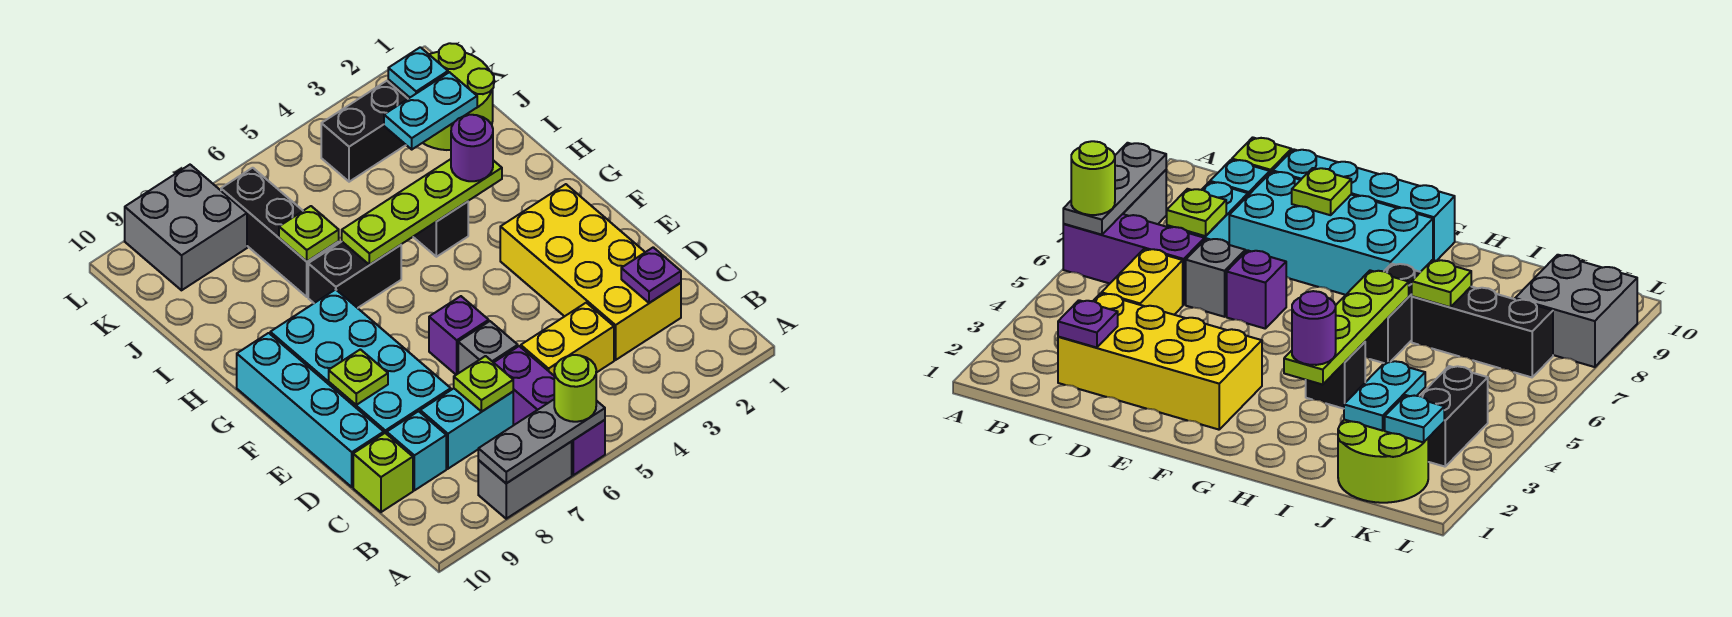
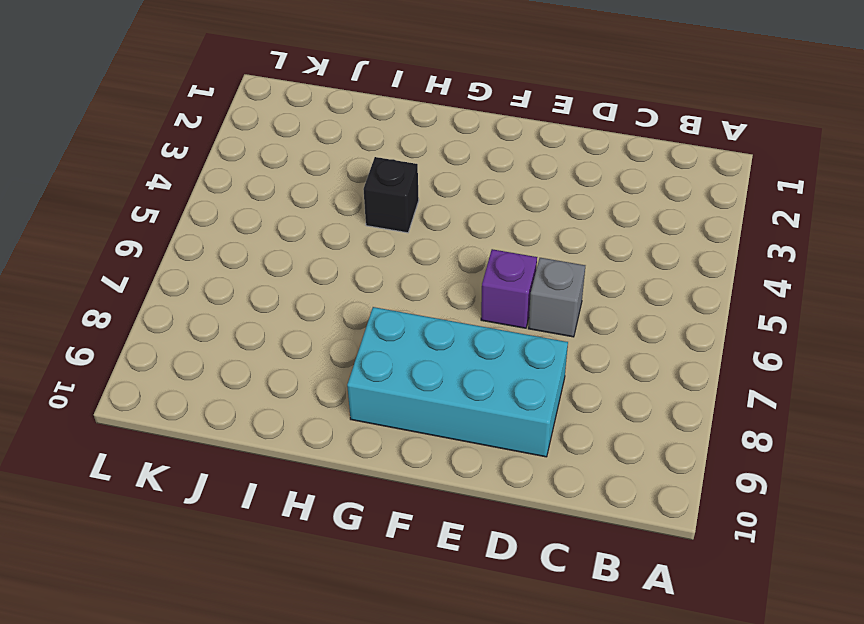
none -> purple brick A6:C6 level 1
none -> grey brick A7:A8 level 1
none -> yellow brick C2:F3 level 1

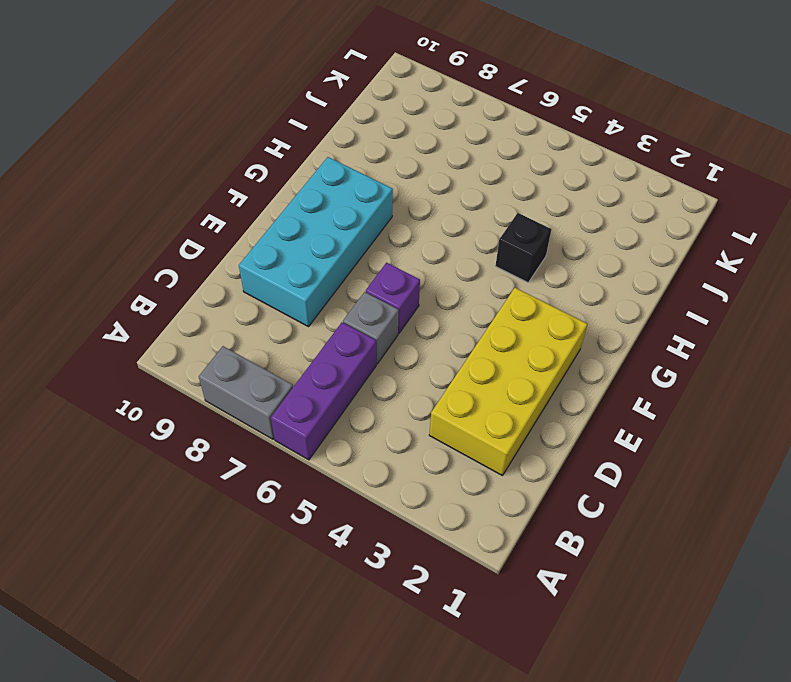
none -> yellow brick C4:C5 level 1
none -> cyan brick C7:C8 level 1
none -> cyan brick C9 level 1

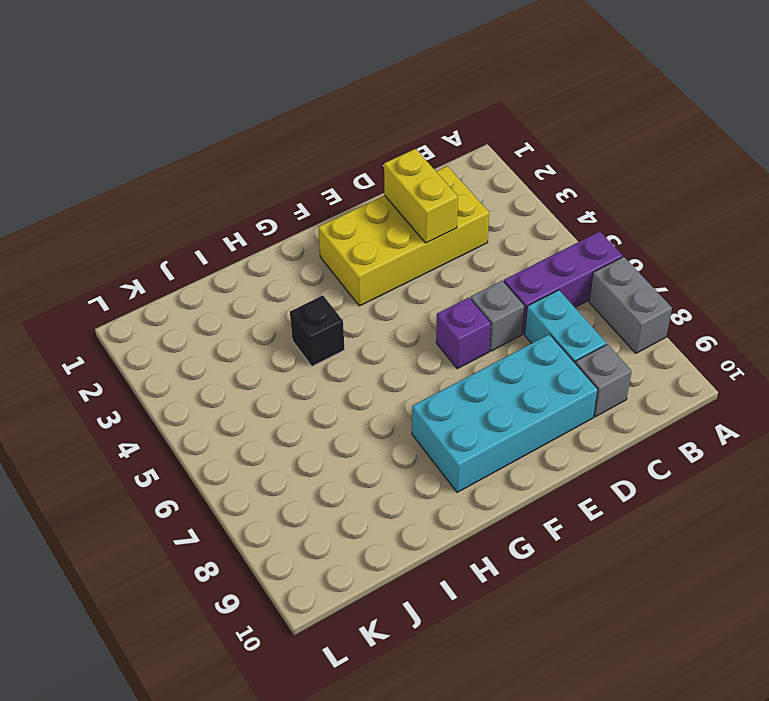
grey brick C9 level 1 -> cyan brick C9 level 1
yellow brick D2:D3 level 2 -> yellow brick C4:C5 level 1
none -> lime brick C10 level 1
none -> cyan brick D10:G10 level 1
none -> black brick H6:H7 level 1

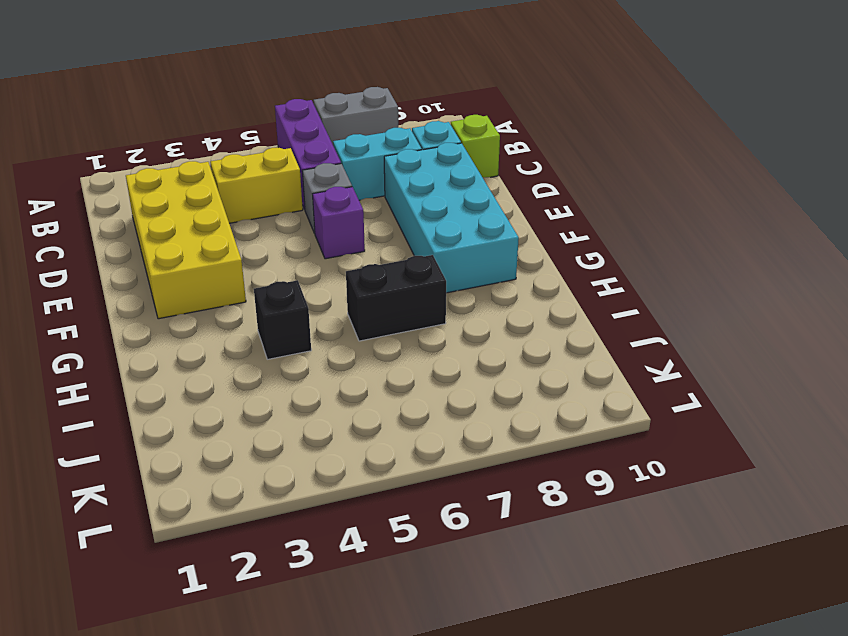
none -> cyan brick D10:G10 level 1
none -> black brick I7:K7 level 1
none -> lime round brick J1:K2 level 1

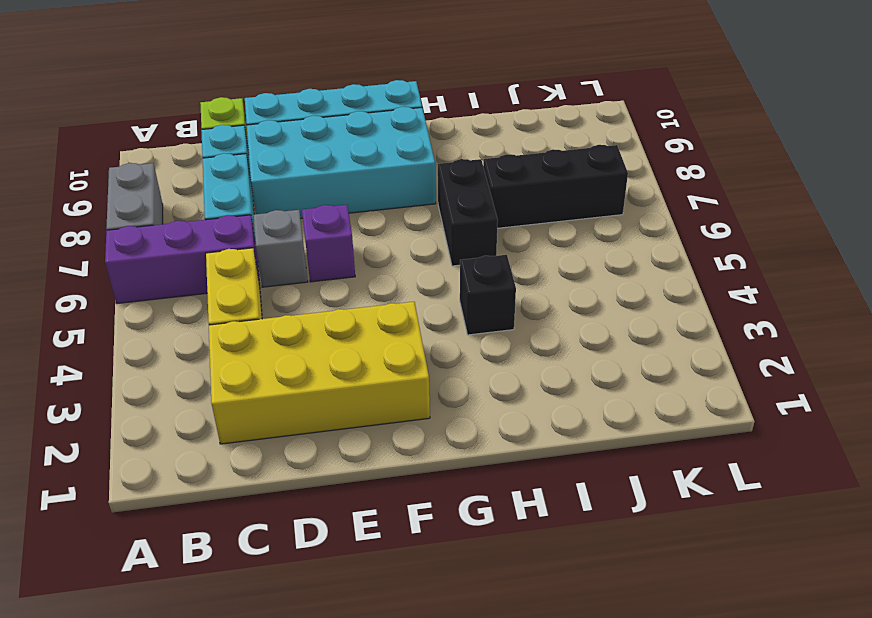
none -> lime round brick J1:K2 level 1
none -> black brick K3:K4 level 1
none -> grey brick K8:L9 level 1

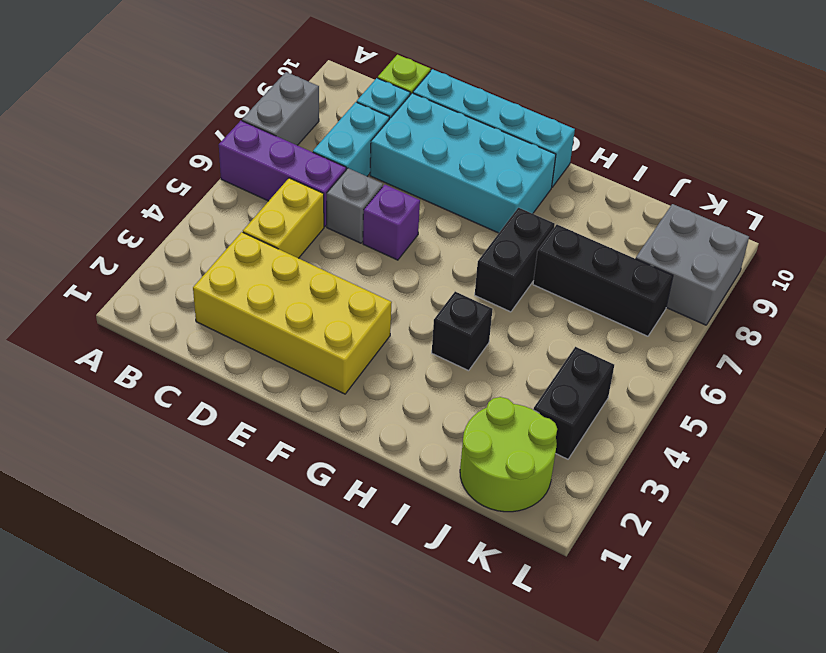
none -> grey plate A6:A8 level 2
none -> purple plate C2 level 2
none -> lime plate C7 level 2

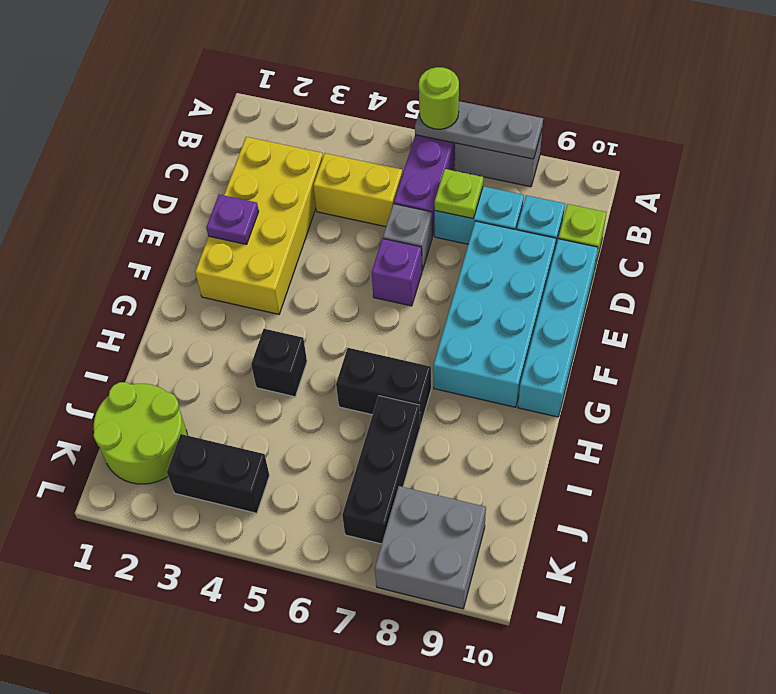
purple plate E2 level 2 -> purple plate C2 level 2
none -> lime plate E9 level 2
none -> lime plate H3:H6 level 2
none -> lime plate I7 level 2

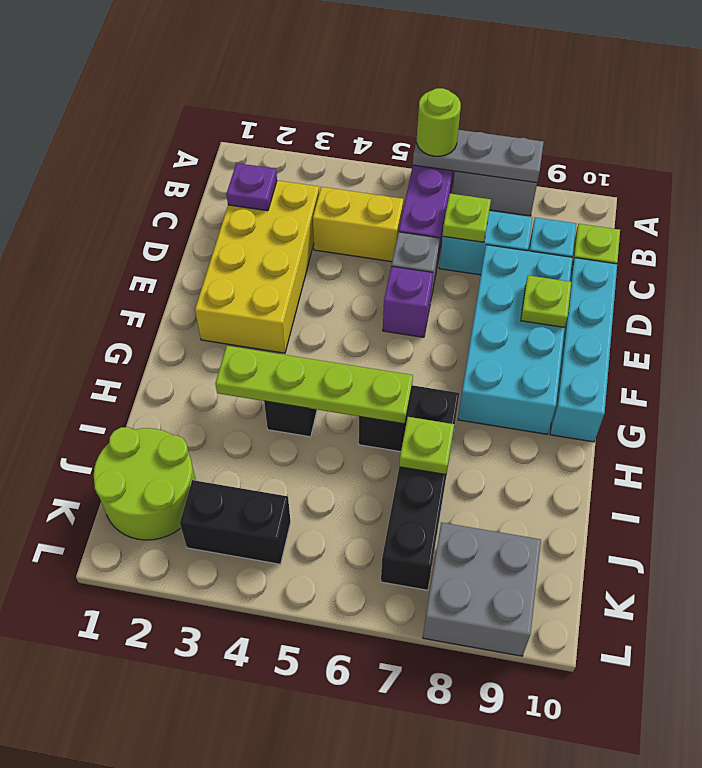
none -> cyan plate J2:J3 level 2
none -> cyan plate K2 level 2
none -> purple round brick H3 level 3

